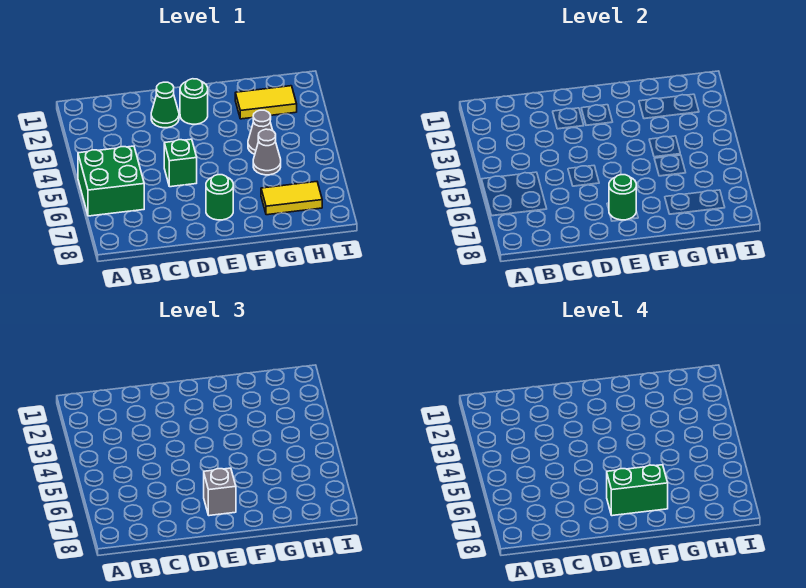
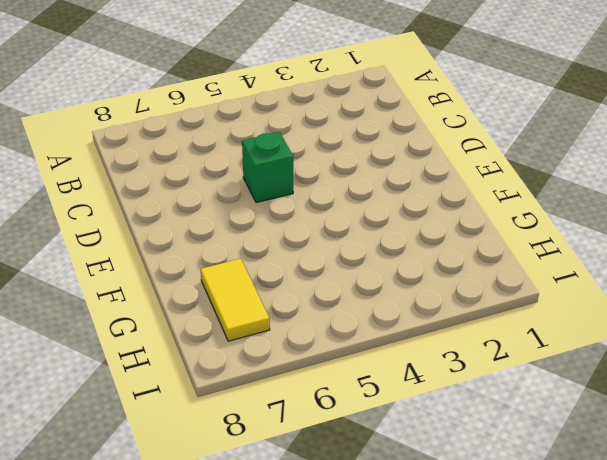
none -> green brick A5:B6 level 1
none -> green cone D2 level 1
none -> green round brick E2 level 1

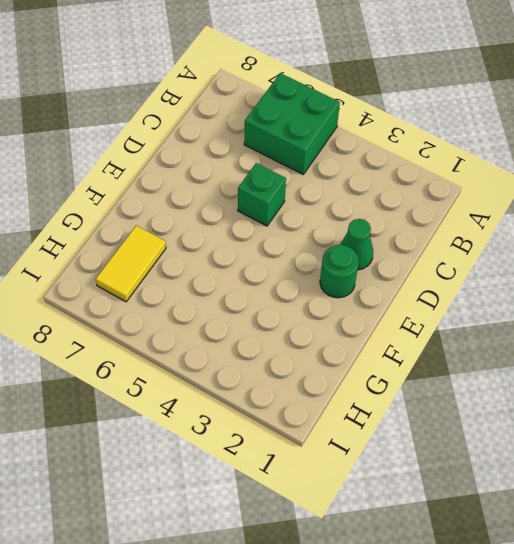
none -> green round brick E7 level 1
none -> yellow tile G2:H2 level 1
none -> grey cone G4 level 1

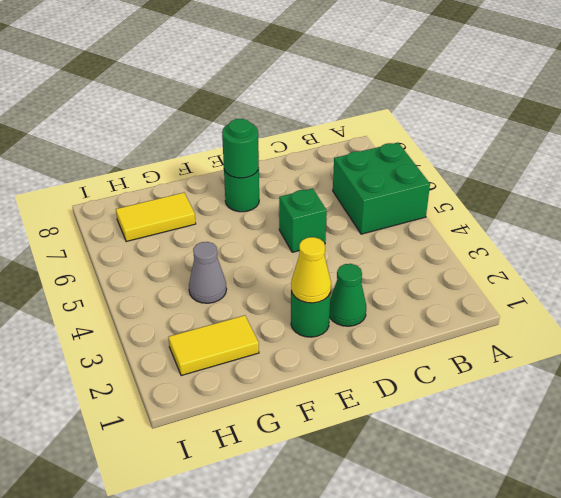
yellow cone E2 level 2 -> none
none -> grey cone G5 level 1
none -> grey brick E7 level 3
none -> green brick E7:F7 level 4

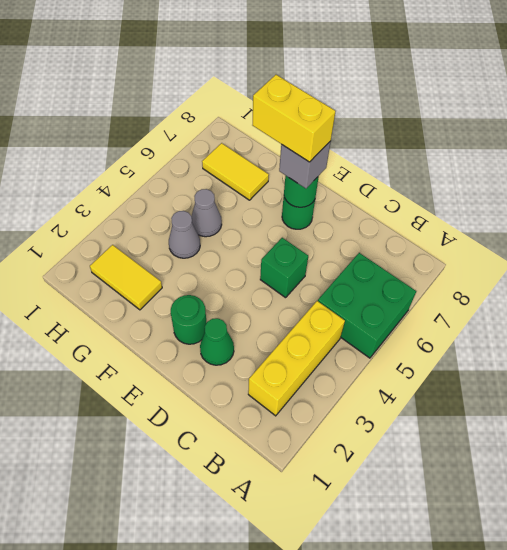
yellow brick B2:B4 level 1 -> none
yellow brick E7:F7 level 4 -> green brick E7:F7 level 4

